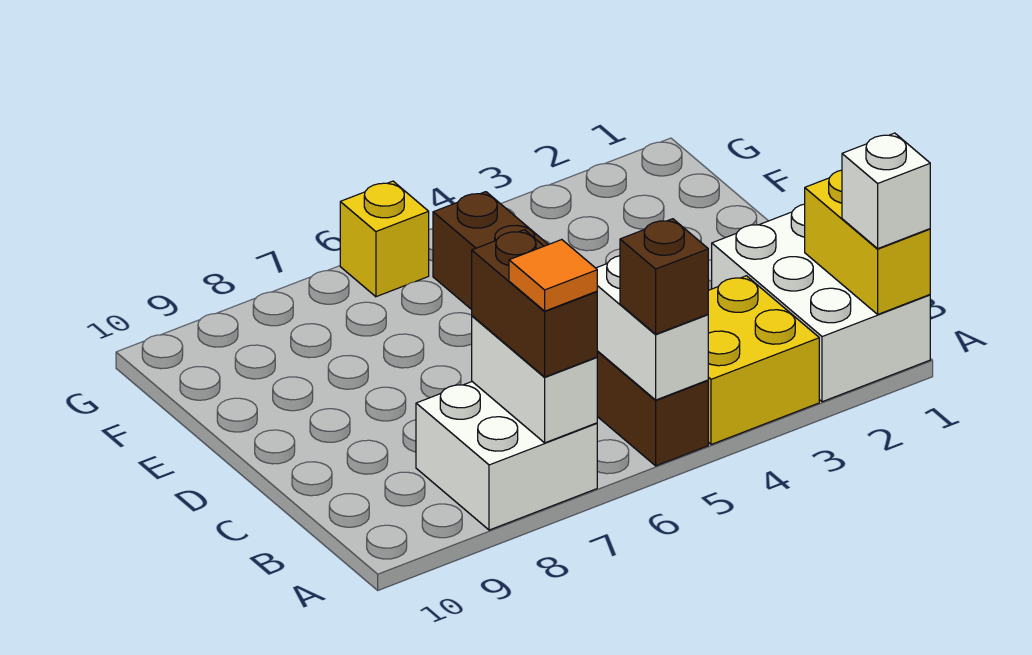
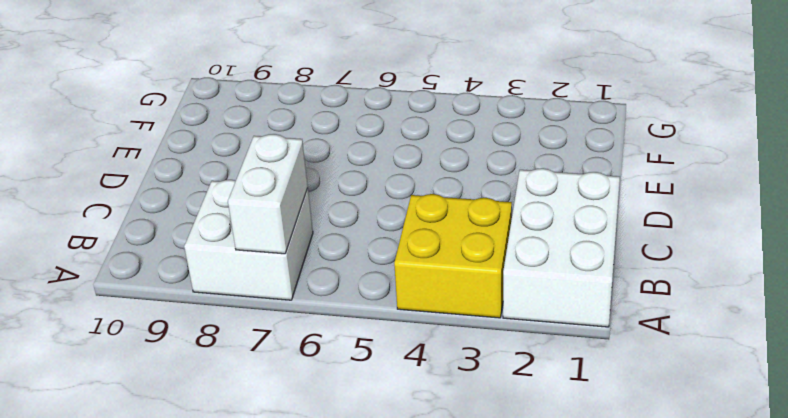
none -> brown brick A5:F5 level 1
none -> yellow brick G6 level 1
none -> yellow brick A1:B1 level 2

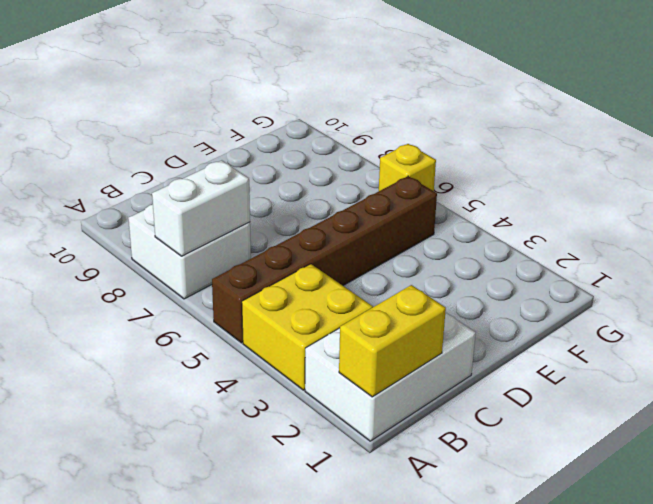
none -> white brick A5:B5 level 2
none -> white brick A1 level 3
none -> brown brick A5 level 3

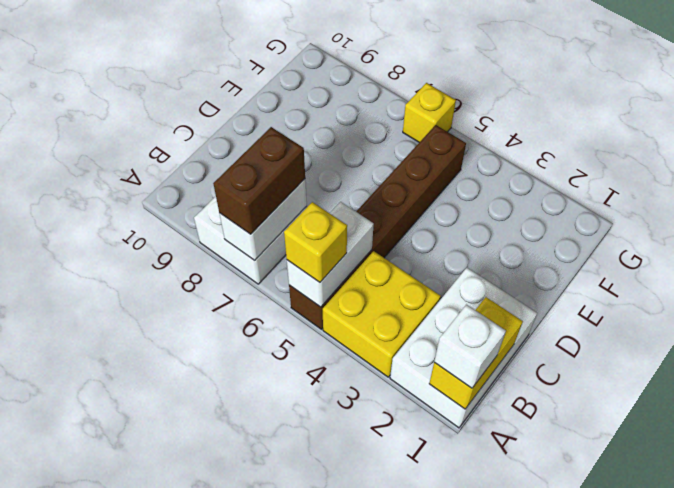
yellow brick A5 level 3 -> brown brick A5 level 3
none -> orange tile A7 level 4

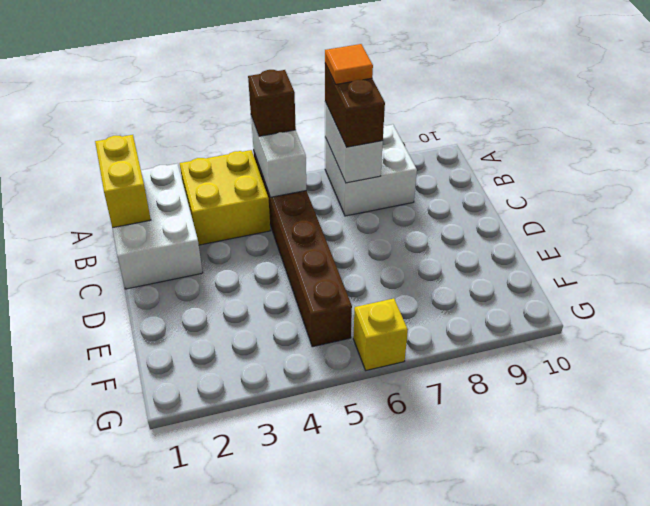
none -> white brick A1 level 3

